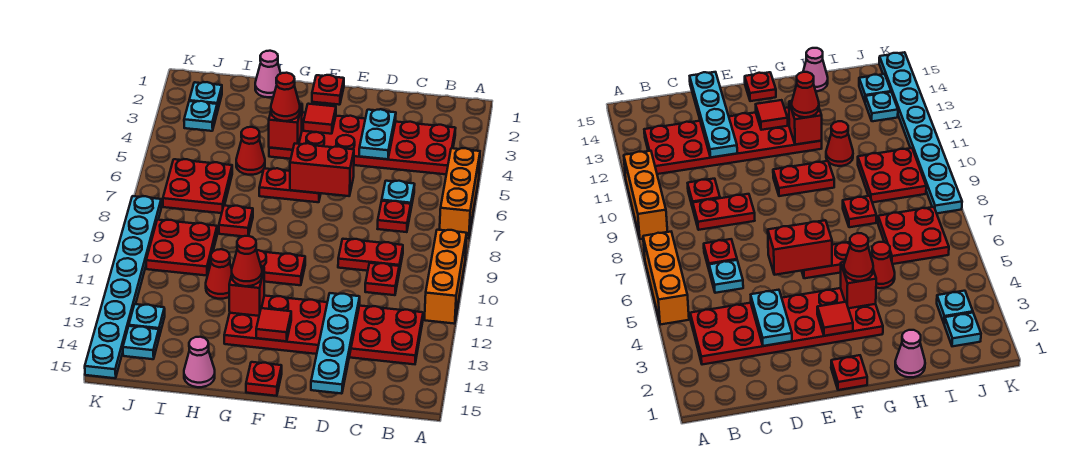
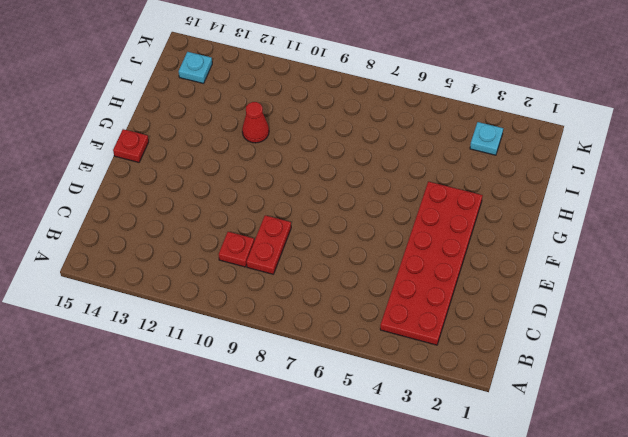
none -> orange brick A5:A7 level 1
none -> orange brick A9:A11 level 1
none -> red plate B12:G13 level 1
none -> cyan plate C6 level 1

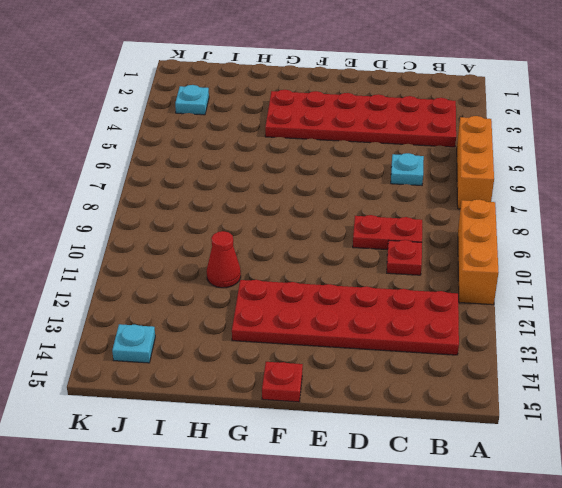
none -> red plate C7 level 1
none -> red plate F1 level 1
none -> red plate F6:G6 level 1
none -> red plate F10:G10 level 1

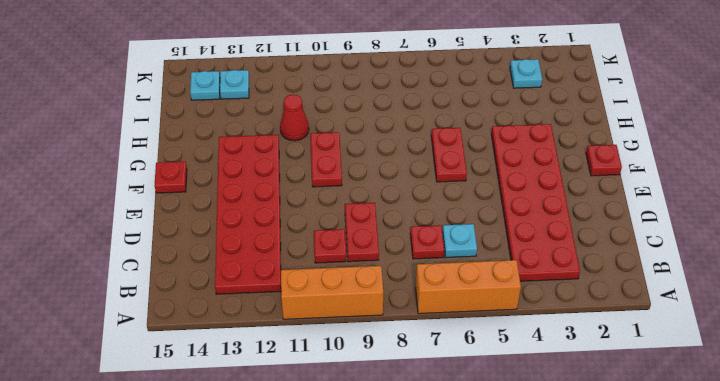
none -> pink cone H1 level 1
none -> red cone H5 level 1
none -> red plate H8 level 1
none -> pink cone H15 level 1

